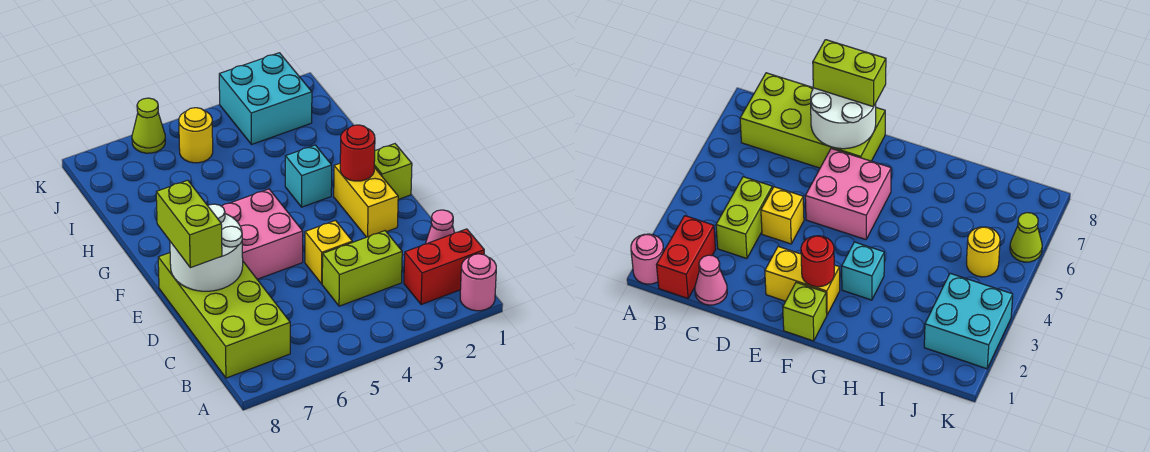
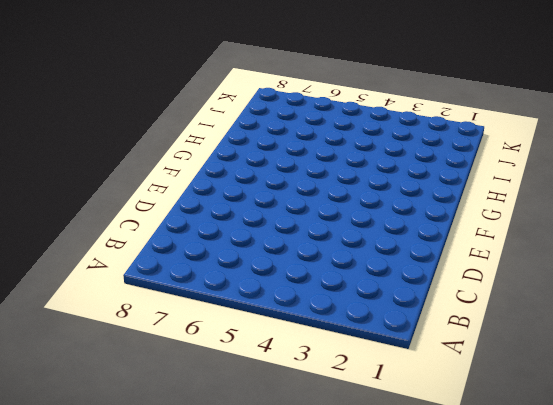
none -> pink round brick A1 level 1
none -> red brick B1:B2 level 1
none -> lime brick B7:E8 level 1

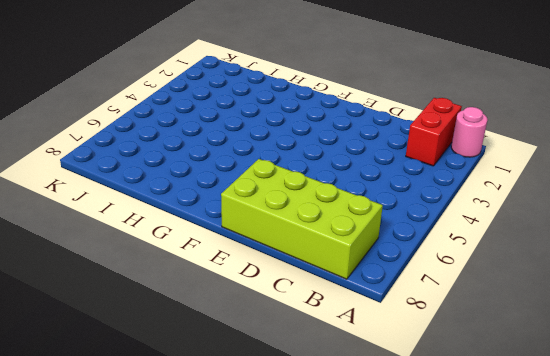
none -> pink cone C1 level 1
none -> lime brick C3:C4 level 1
none -> yellow brick D4 level 1

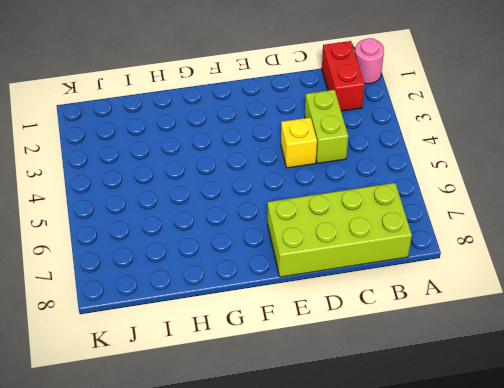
none -> pink cone C1 level 1
none -> yellow brick E2:F2 level 1
none -> pink brick E5:F6 level 1

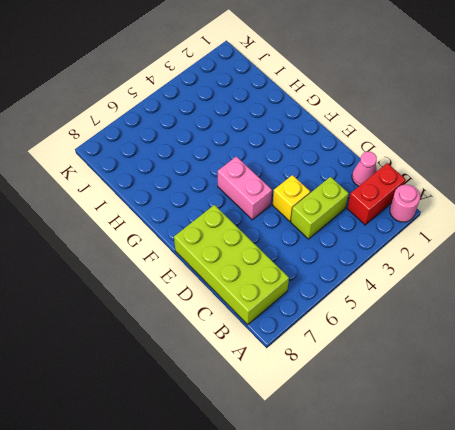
pink brick E5:F5 level 1 -> pink brick E5:F6 level 1
none -> yellow brick E2:F2 level 1
none -> lime brick F1 level 1
none -> cyan brick G3 level 1

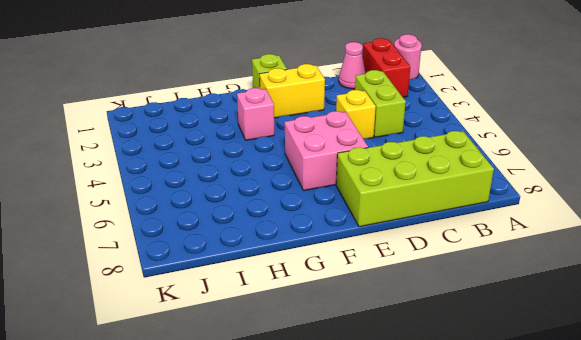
pink brick G3 level 1 -> cyan brick G3 level 1
none -> cyan brick J2:K3 level 1
none -> yellow round brick J5 level 1
none -> lime cone K6 level 1

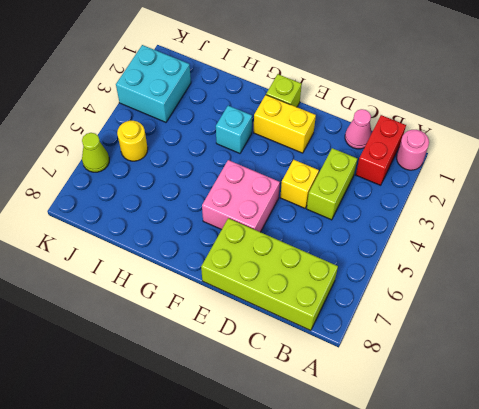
none -> white round brick D7:E8 level 2
none -> red round brick F2 level 2
none -> lime brick D8:E8 level 3

